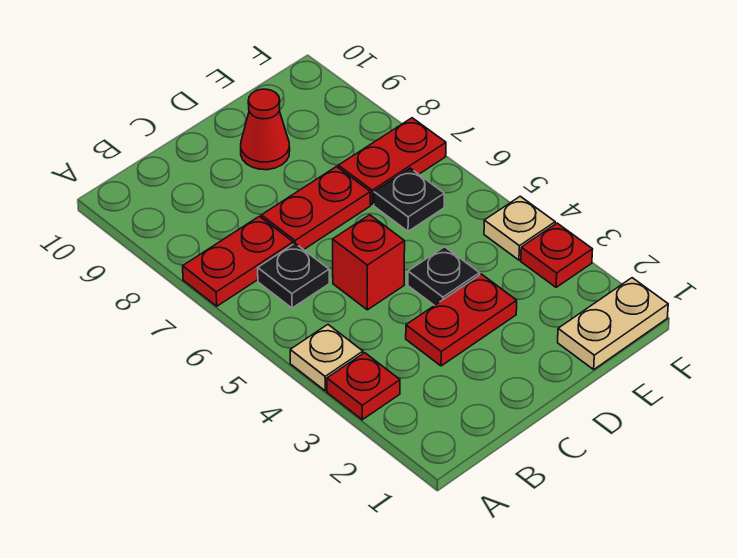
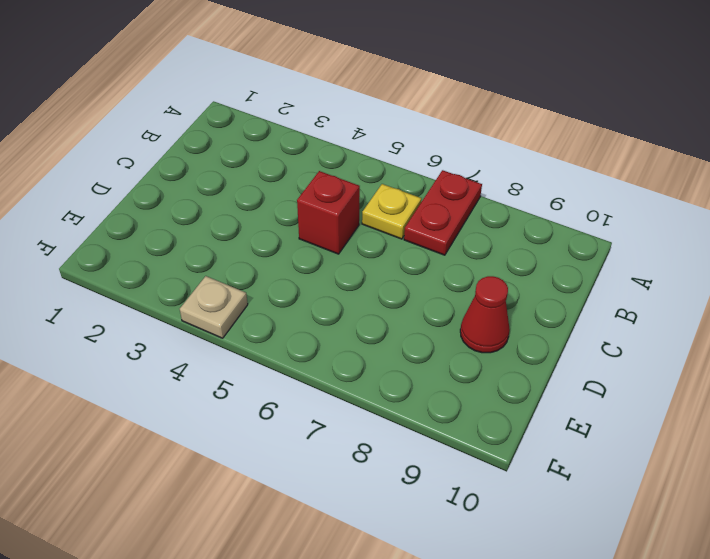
yellow plate B6 level 1 -> black plate B6 level 1
none -> red plate A3 level 1
none -> tan plate A4 level 1
none -> red plate C3:D3 level 1

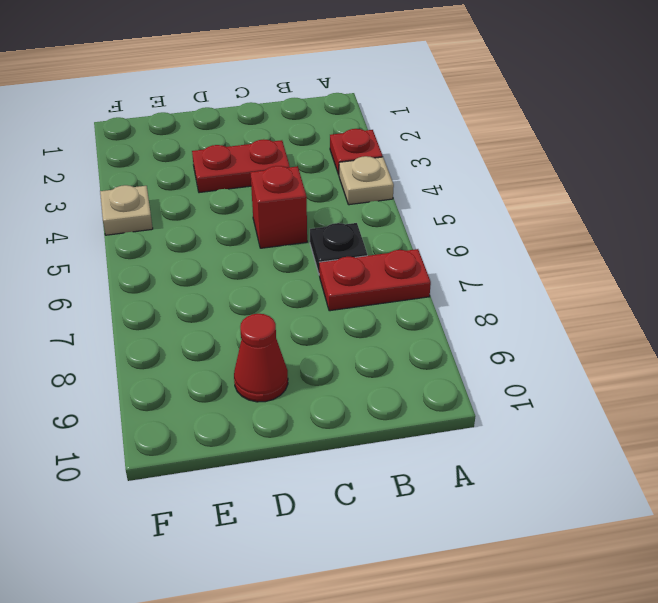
none -> red plate C7:D7 level 1
none -> black plate D4 level 1
none -> tan plate E1:F1 level 1

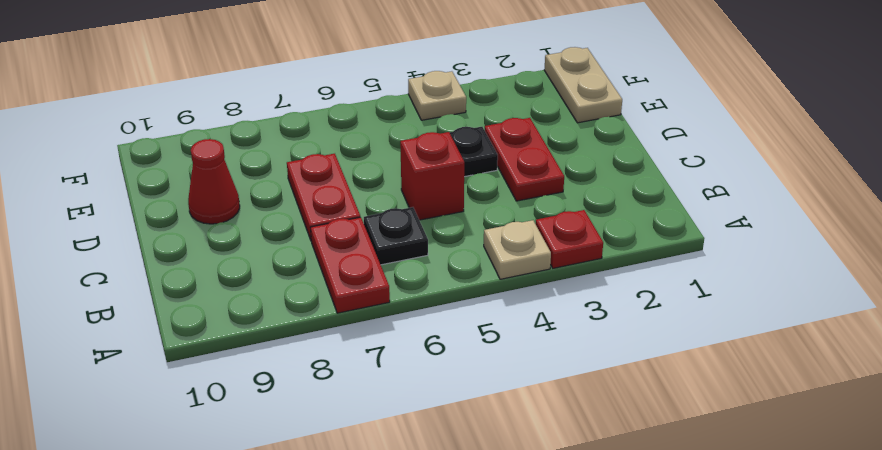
none -> black plate E6 level 1
none -> red plate E7:F7 level 1
none -> red plate F3 level 1

